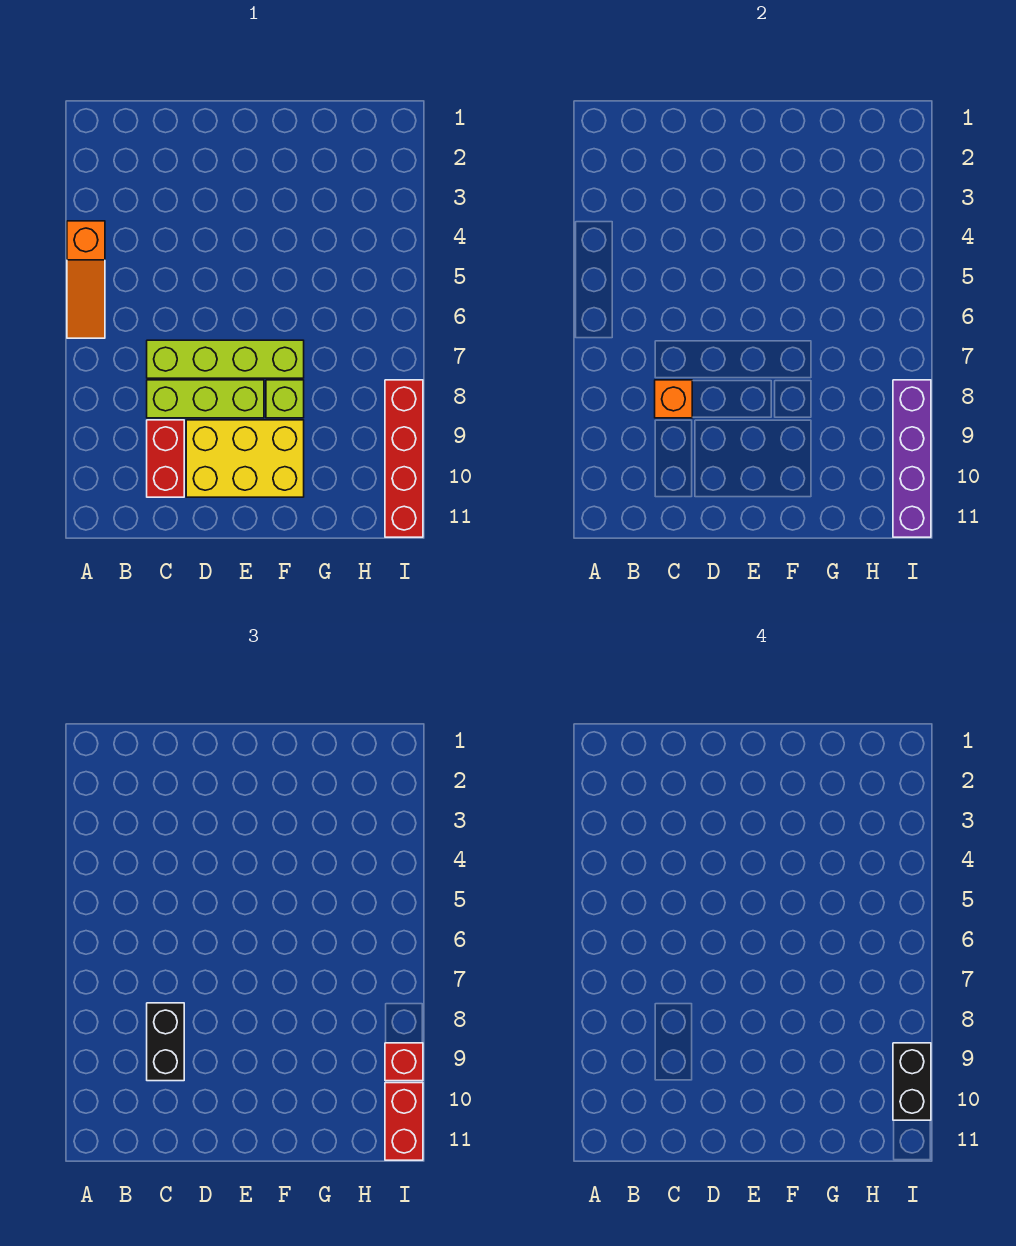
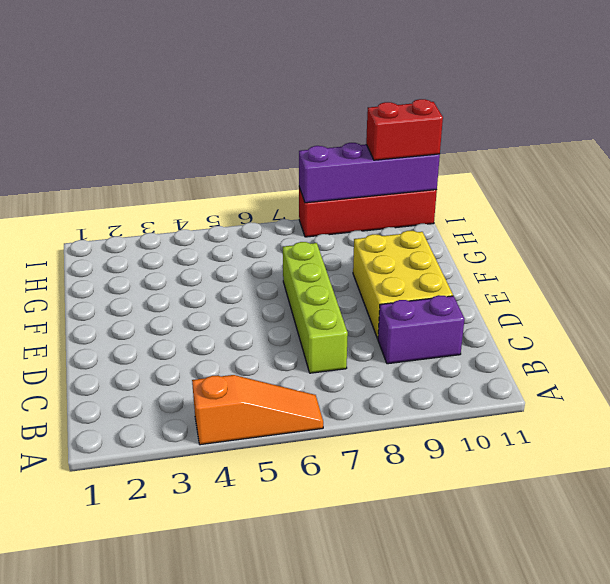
purple brick C9:C10 level 1 -> red brick C9:C10 level 1
none -> lime brick C8:E8 level 1
none -> lime brick F8 level 1
none -> orange brick C8 level 2

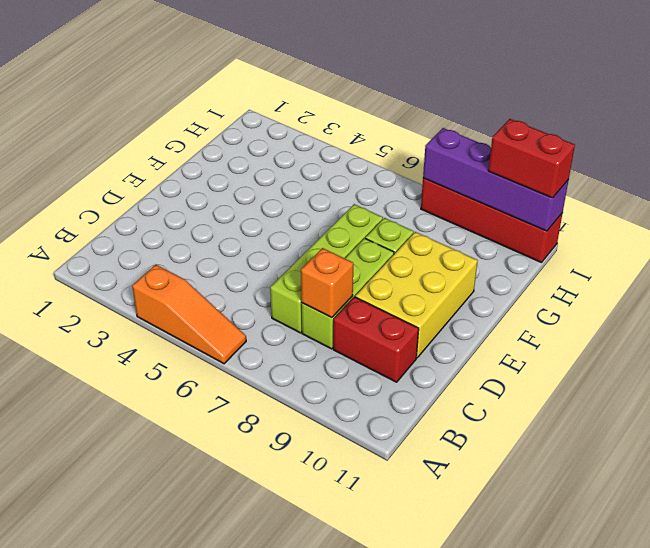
none -> black brick C8:C9 level 3
none -> red brick I9 level 3
none -> black brick I9:I10 level 4

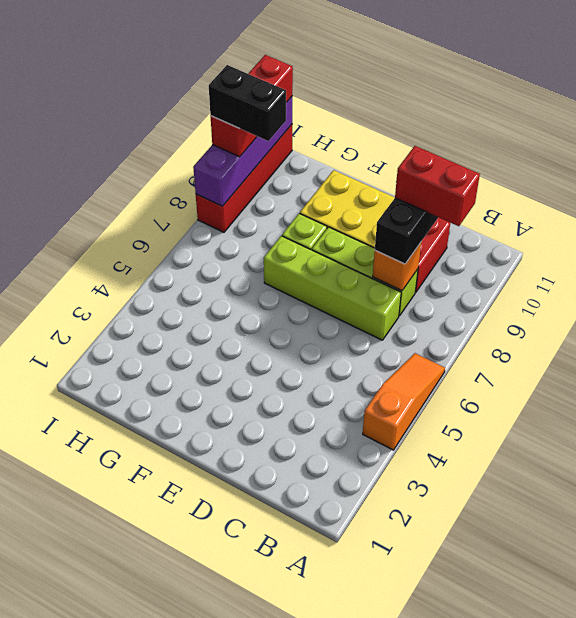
red brick B9:C9 level 4 -> none
black brick H9:I9 level 4 -> black brick I9:I10 level 4

